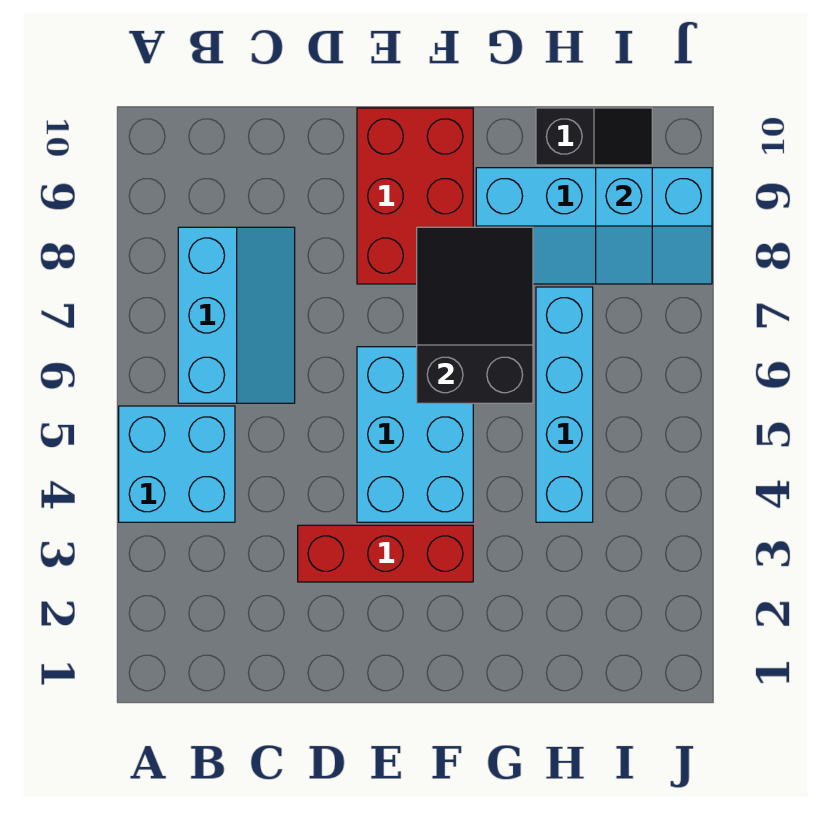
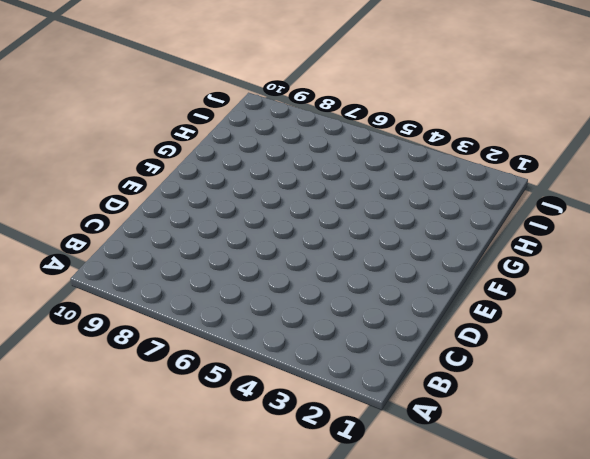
none -> cyan brick A4:B5 level 1
none -> cyan slope B6:C8 level 1 top B

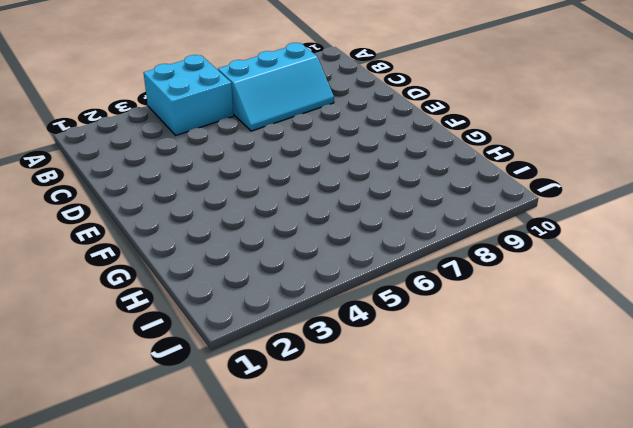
none -> red brick D3:F3 level 1
none -> cyan brick E4:F6 level 1

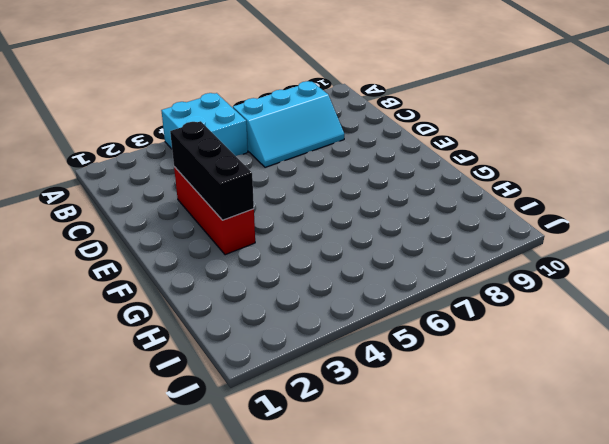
black brick D3:F3 level 2 -> none
none -> cyan brick E4:F6 level 1
none -> red brick E8:F10 level 1

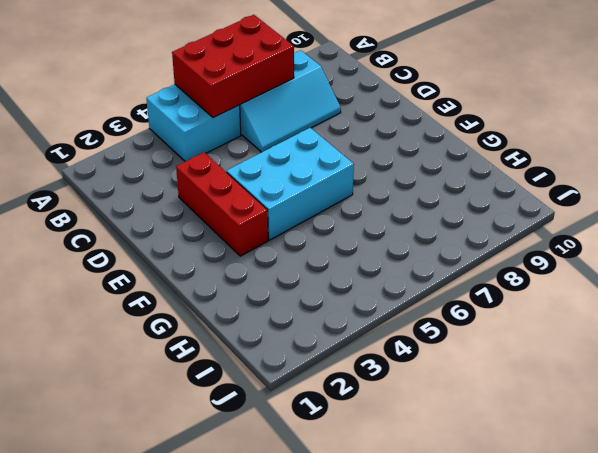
red brick A5:B7 level 2 -> red brick E8:F10 level 1
none -> cyan slope G8:J9 level 1 top 9
none -> cyan brick H4:H7 level 1

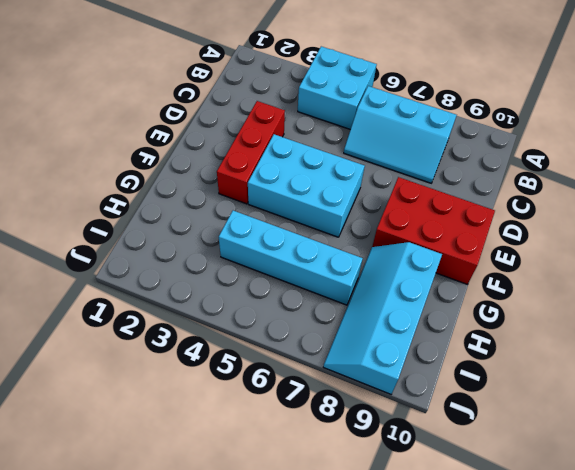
none -> black slope H10:I10 level 1 top H
none -> black slope F6:G8 level 2 top 6

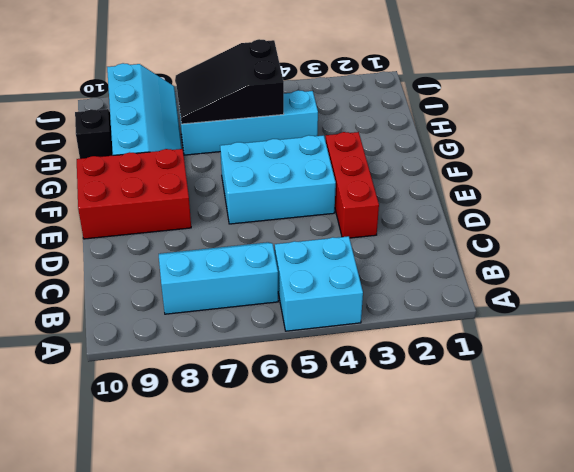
black slope H5:I7 level 2 top 5 -> black slope F6:G8 level 2 top 6
none -> cyan slope I8:I9 level 2 top 9

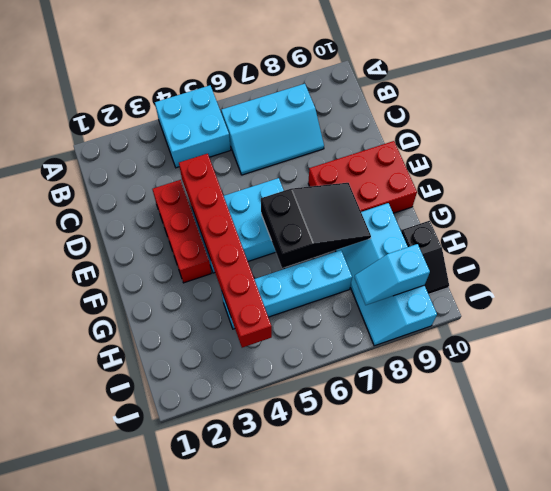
red brick D4:I4 level 2 -> none

